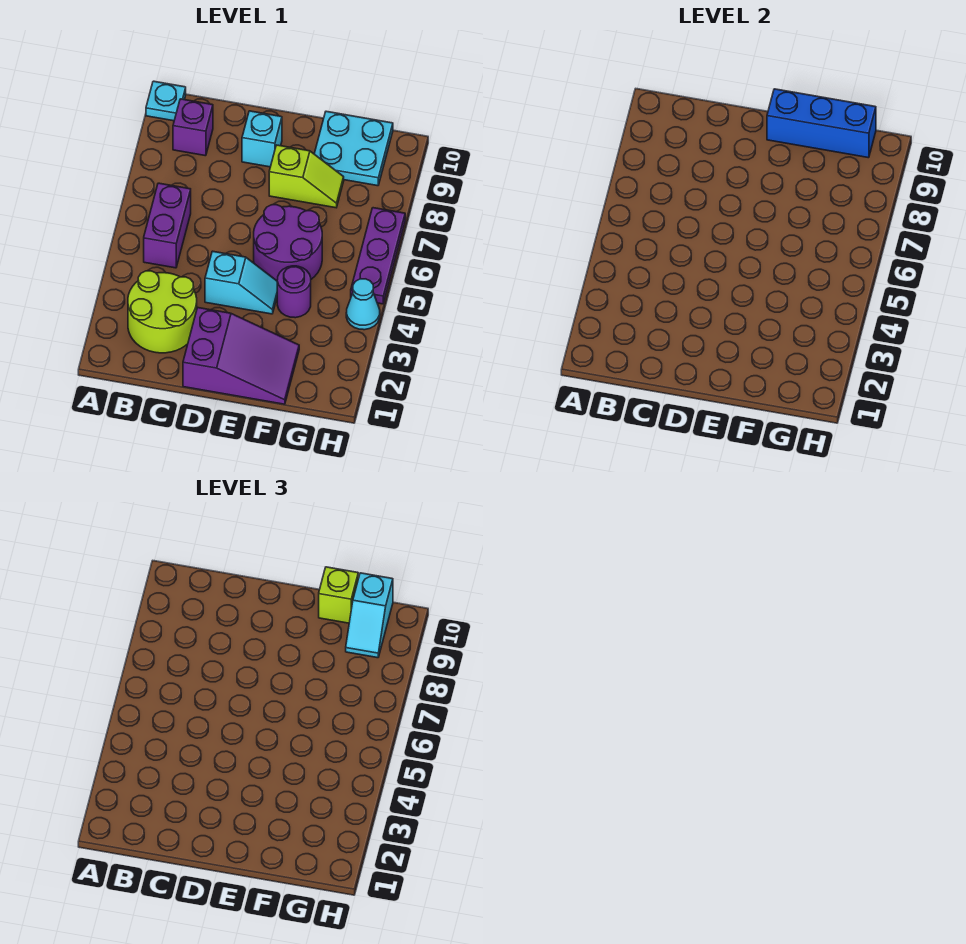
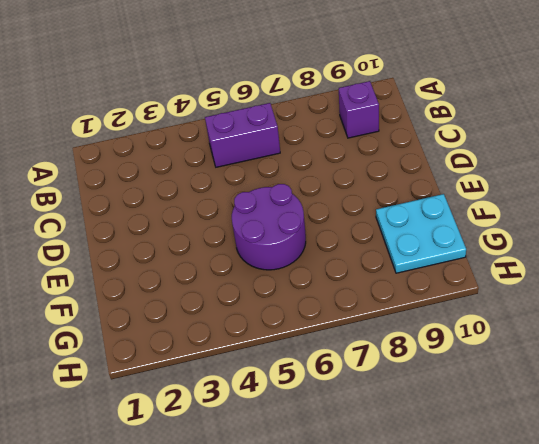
none -> cyan plate A10 level 1
none -> lime round brick B2:C3 level 1
none -> purple slope D1:F2 level 1 top D

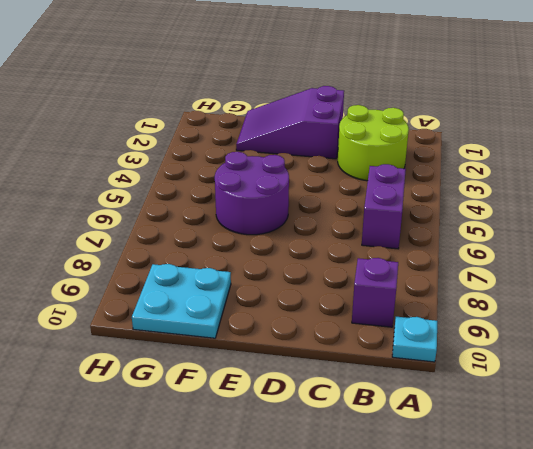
none -> cyan slope D4:E4 level 1 top D
none -> cyan brick D9 level 1
none -> lime slope E8:F8 level 1 top E

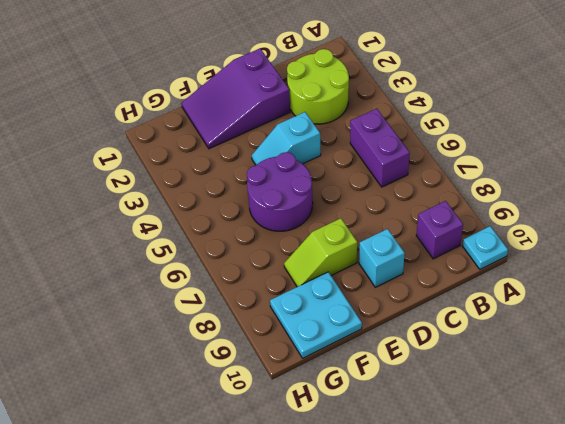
none -> purple round brick F4 level 1
none -> cyan cone H4 level 1
none -> purple plate H5:H7 level 1

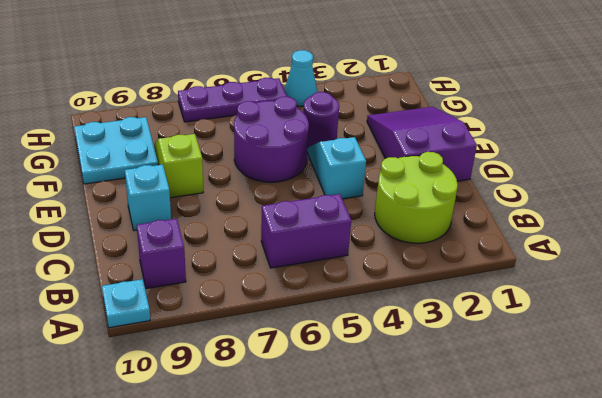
none -> blue brick E10:G10 level 2
none -> lime brick F10 level 3
none -> cyan slope G9:G10 level 3 top 10

